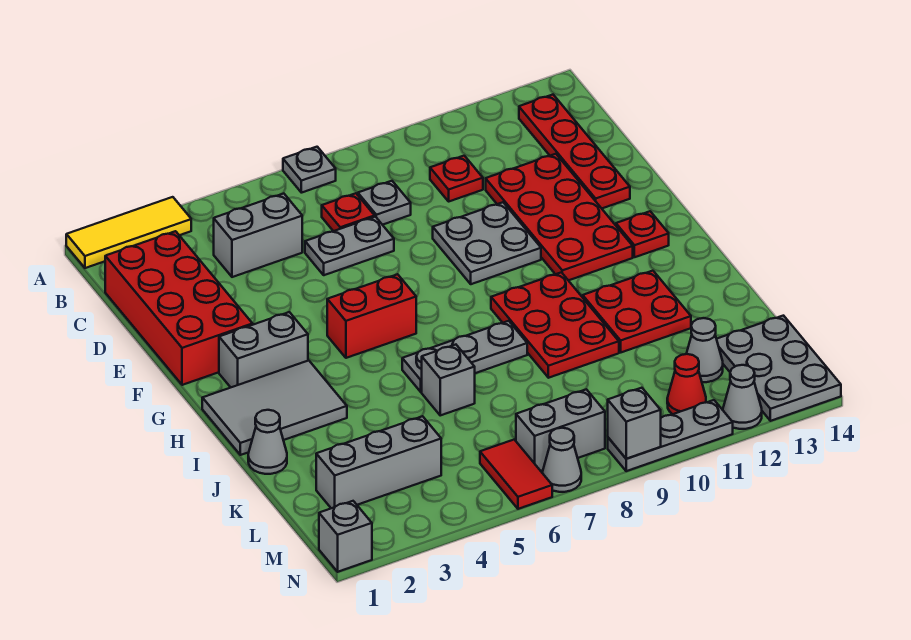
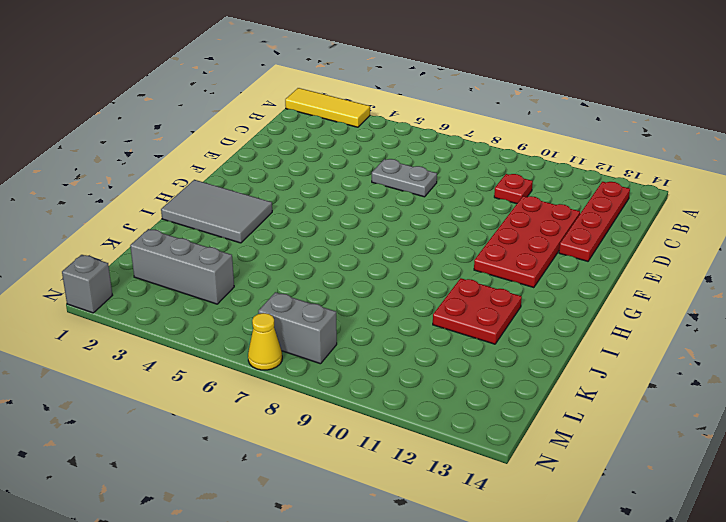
yellow cone N7 level 1 -> grey cone N7 level 1
none -> grey plate A7 level 1
none -> red brick C1:F2 level 1
none -> grey brick C4:C5 level 1
none -> red plate C7 level 1

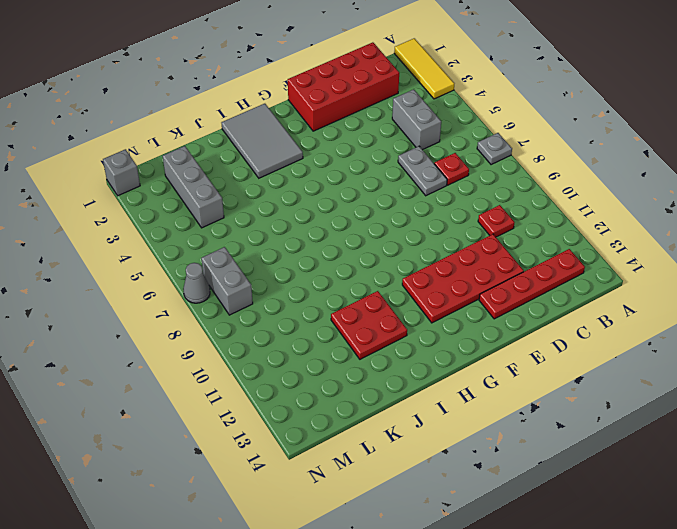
none -> grey plate C8 level 1
none -> grey plate E9:F10 level 1
none -> grey brick G2:G3 level 1
none -> red brick G5:G6 level 1

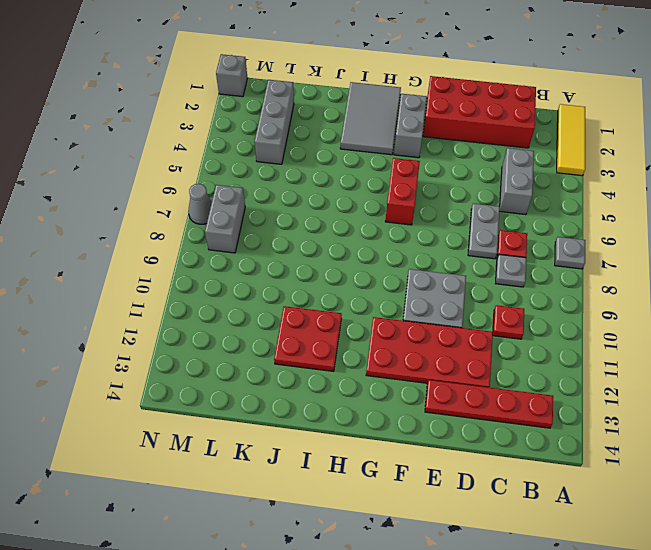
none -> red plate G13 level 1
none -> red plate H9:J10 level 1
none -> grey plate I6:I8 level 1
none -> grey cone J1 level 1

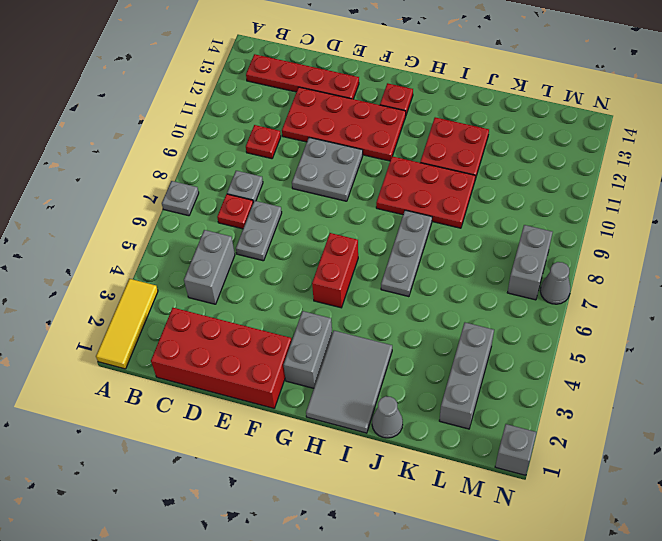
none -> grey brick J6 level 1
none -> grey cone L12 level 1
none -> grey plate L13:N14 level 1
none -> red tile M6:N6 level 1

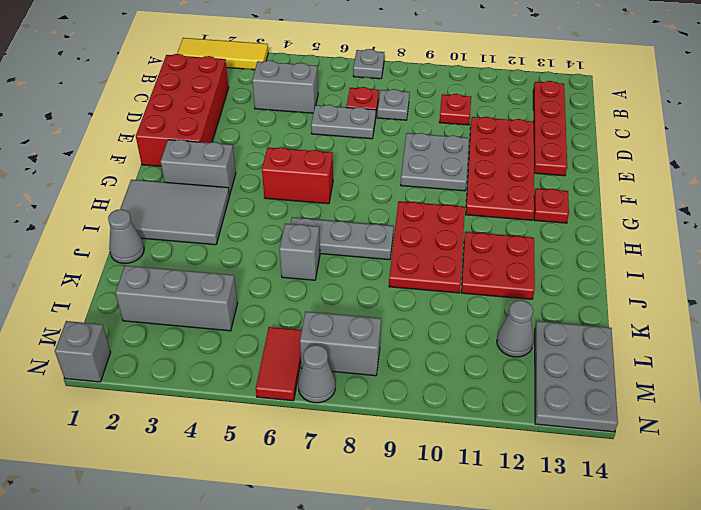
none -> red cone M11 level 1
none -> grey plate N9:N11 level 1
none -> grey cone N12 level 1
none -> grey brick N9 level 2

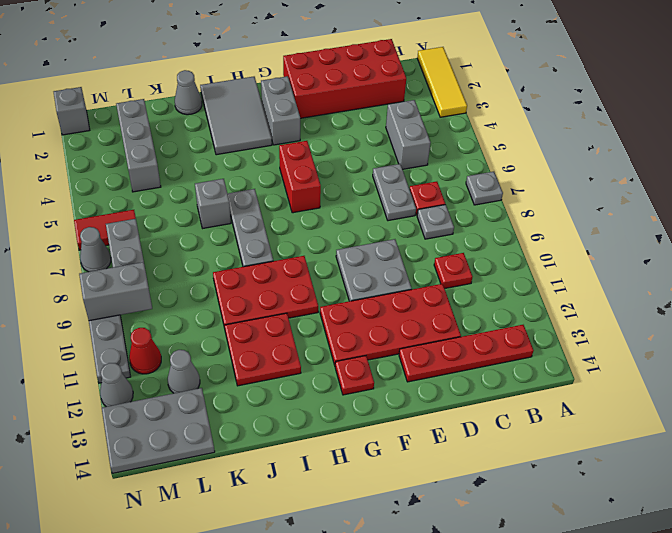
grey brick M9:N9 level 2 -> grey brick N9 level 2

